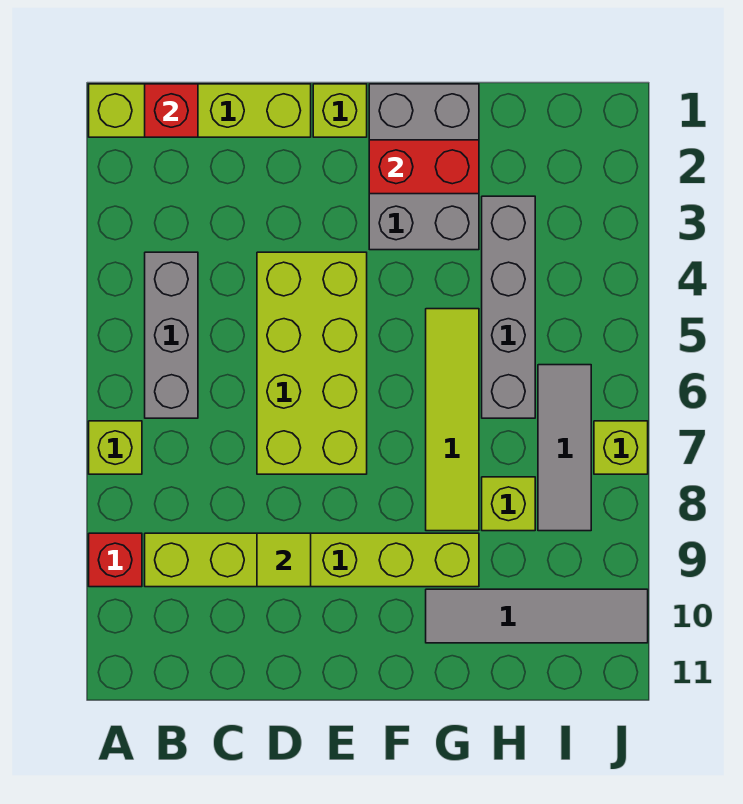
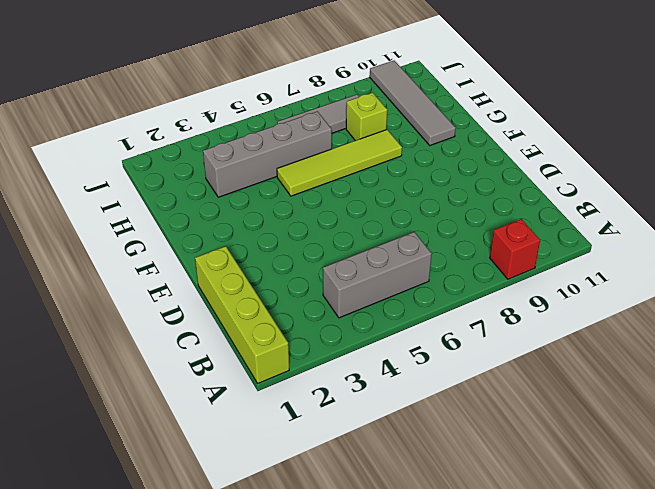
none -> lime brick A7 level 1
none -> lime brick B9:G9 level 1
none -> lime brick D4:E7 level 1

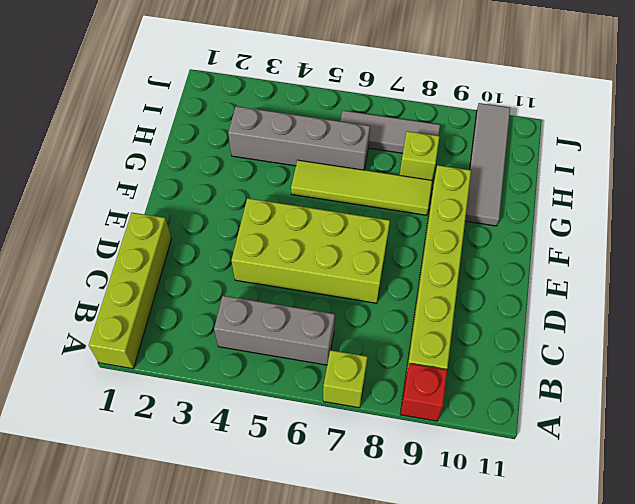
none -> lime brick E1 level 1
none -> grey brick F1:G3 level 1
none -> lime brick J7 level 1

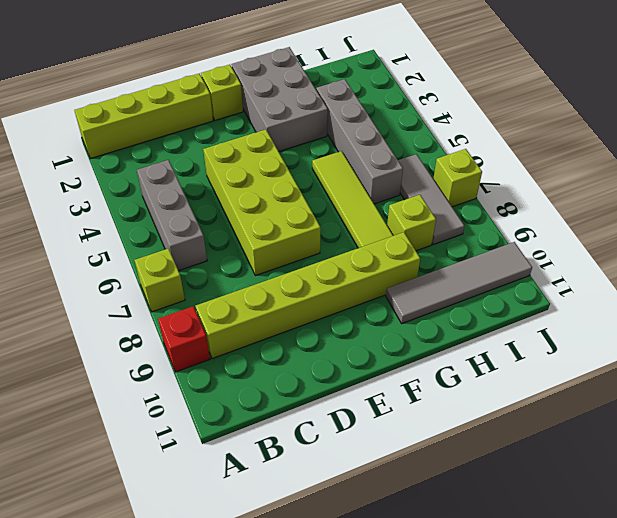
none -> red brick B1 level 2
none -> lime tile D9 level 2
none -> red brick F2:G2 level 2

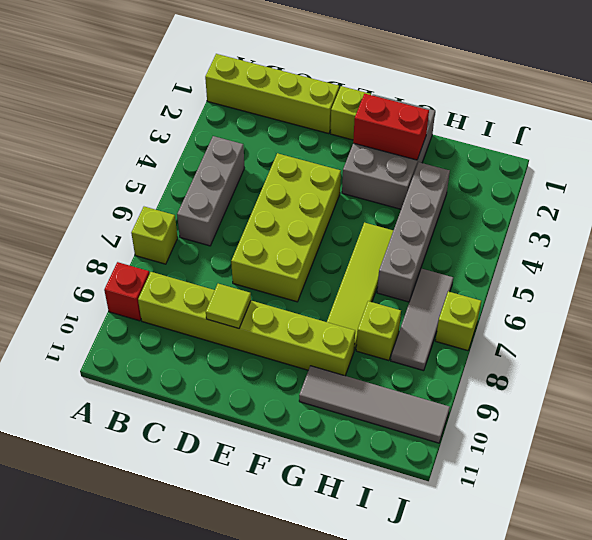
none -> red brick B1 level 2

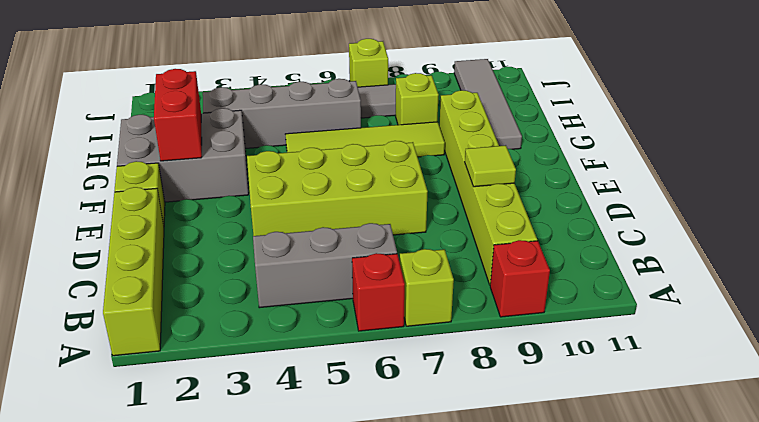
red brick A6 level 1 -> red brick B1 level 2

